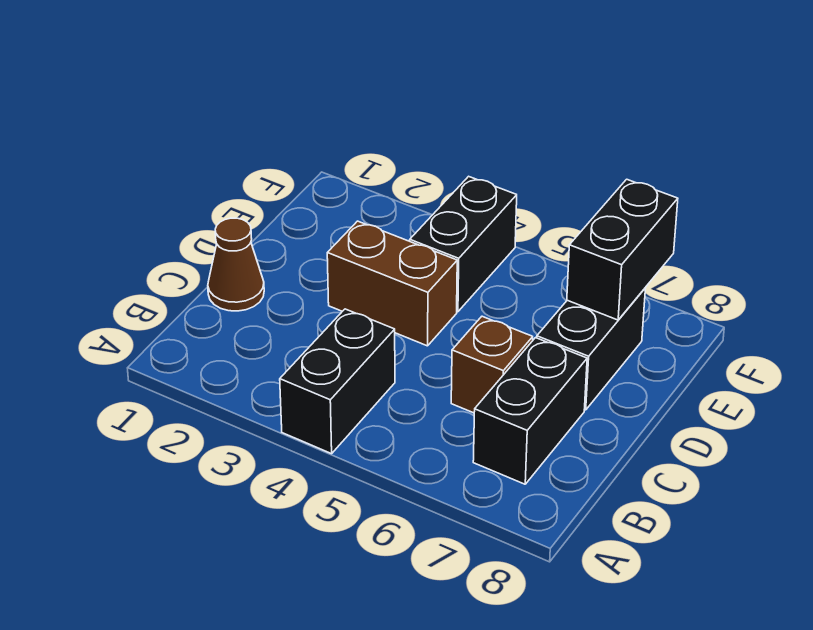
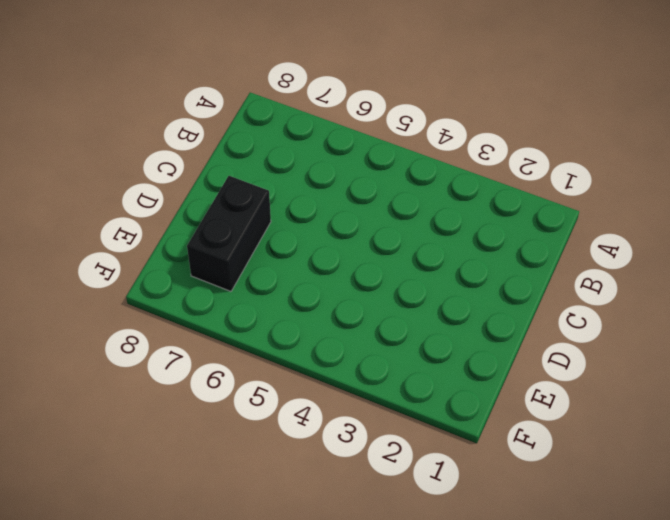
none -> black brick A4:B4 level 1
none -> black brick B7:C7 level 1

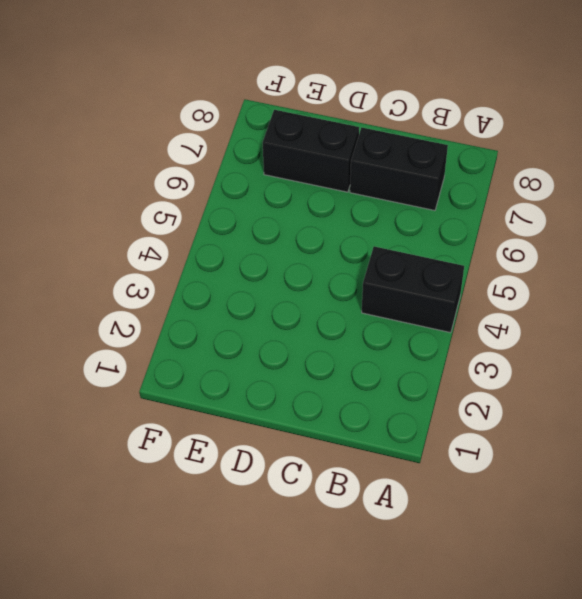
none -> brown cone C1 level 1
none -> brown brick C6 level 1

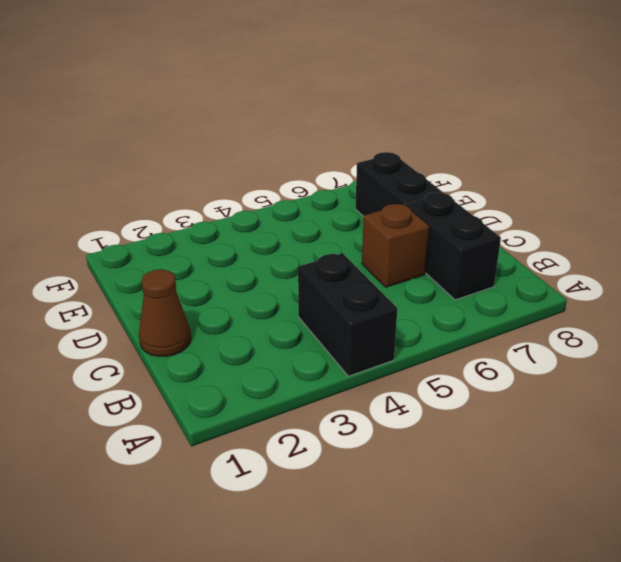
none -> brown brick D3:D4 level 1
none -> black brick E4:F4 level 1

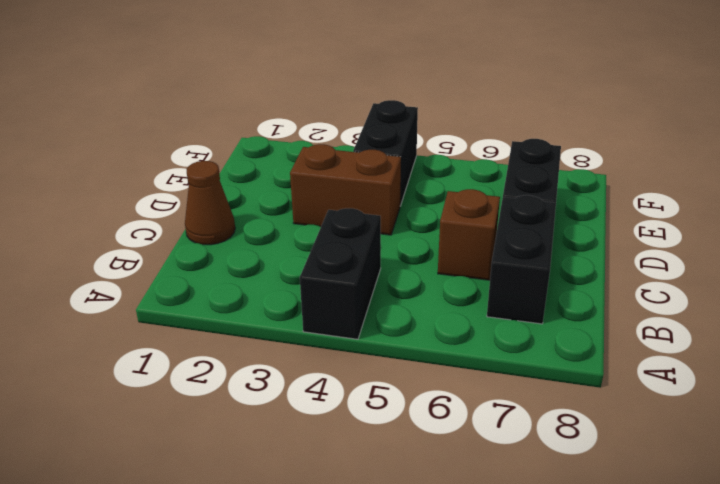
none -> black brick E7:F7 level 2

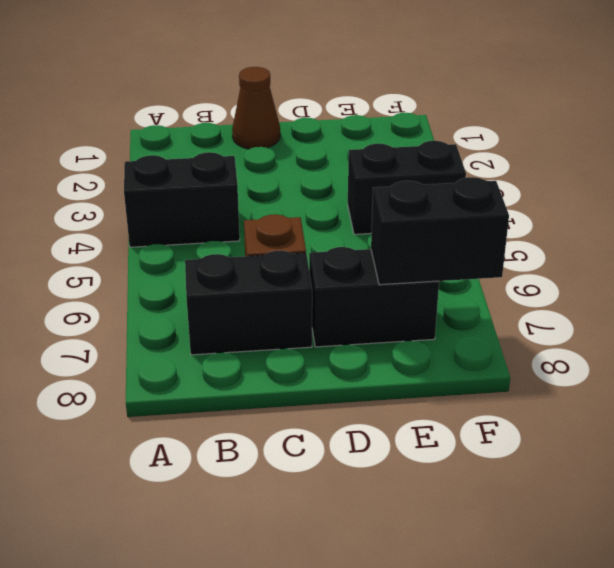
none -> brown brick D3:D4 level 1

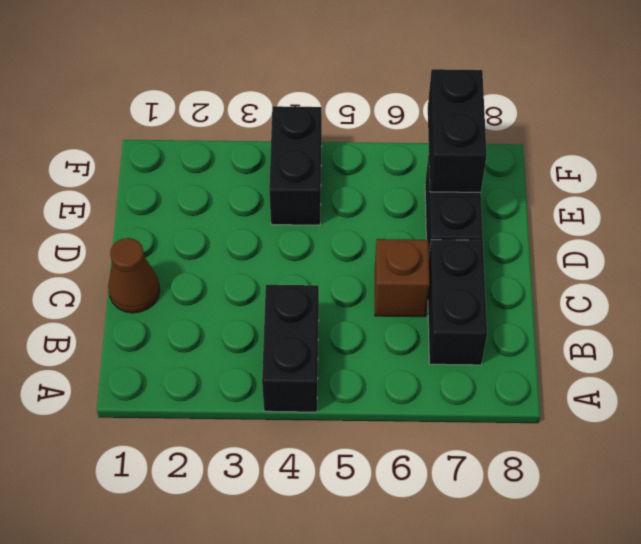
none -> brown brick D3:D4 level 1

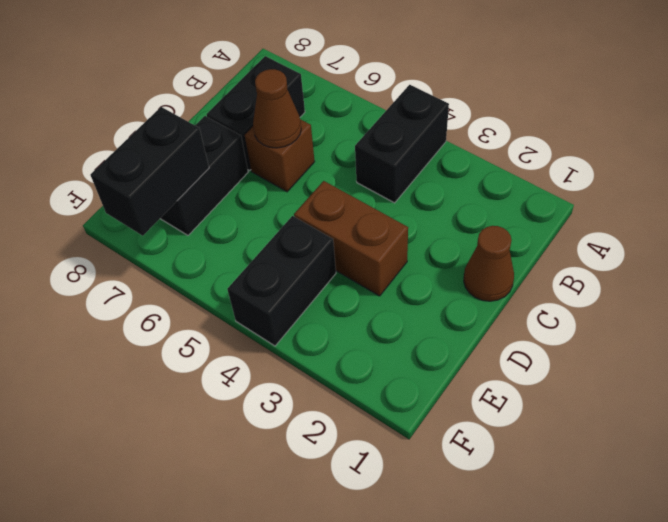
brown cone C6 level 2 -> none

